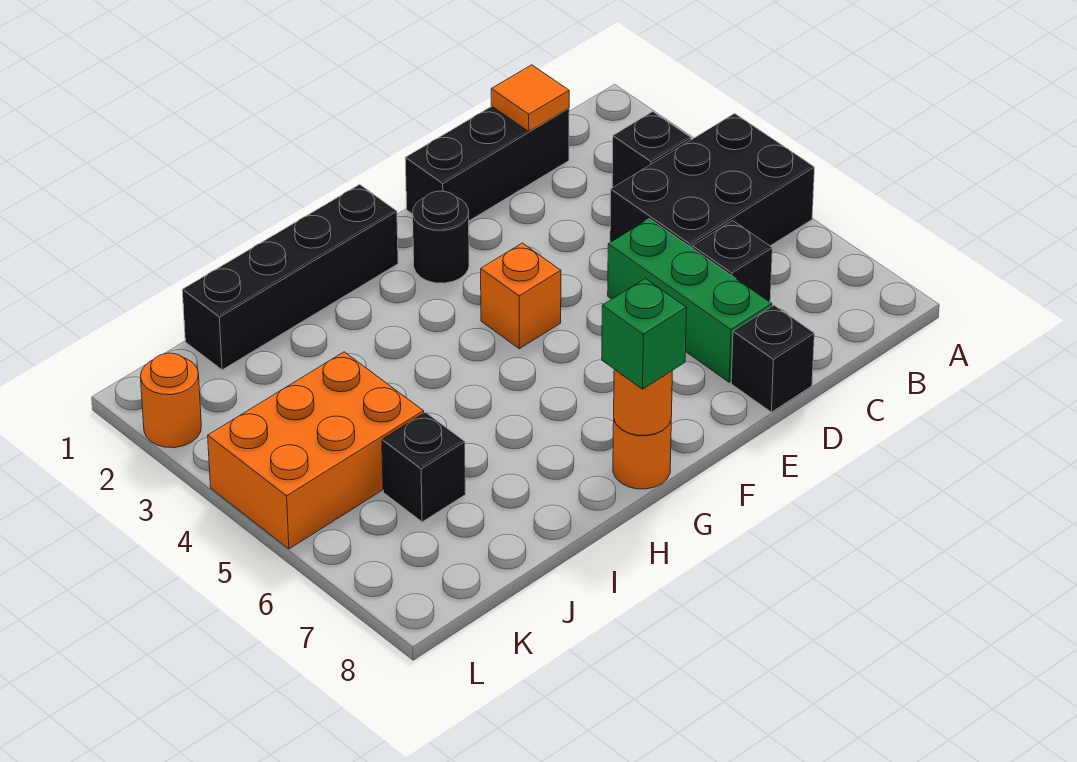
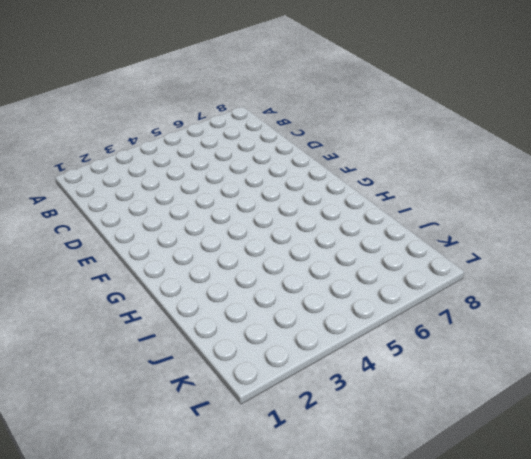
none -> black brick A4:C5 level 1
none -> black brick B3 level 1
none -> black brick C1:E1 level 1

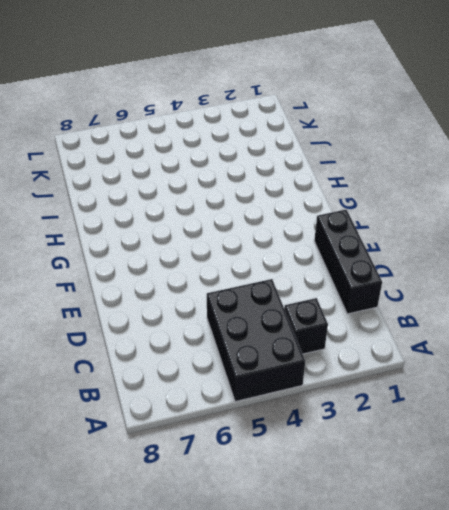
none -> black brick C6 level 1
none -> green brick D5:D7 level 1
none -> black brick D8 level 1

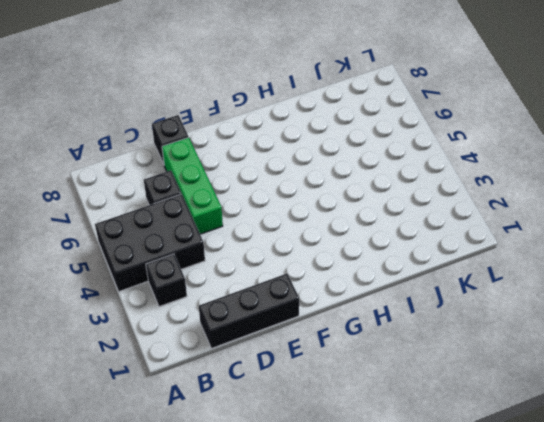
none -> black round brick F2 level 1
none -> orange brick F4 level 1
none -> black brick G1:J1 level 1

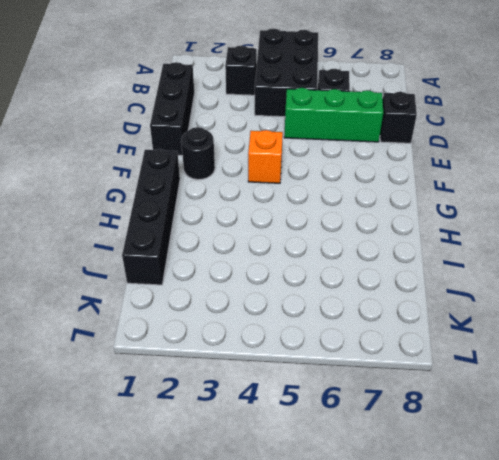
none -> orange round brick G8 level 1
none -> orange brick J4:L5 level 1
none -> black brick J6 level 1

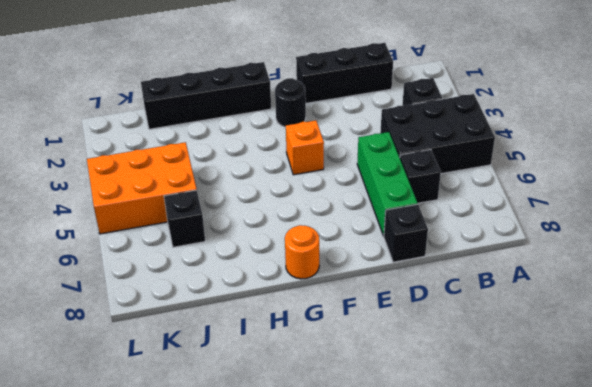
none -> orange round brick L2 level 1
none -> orange tile C1 level 2
none -> orange round brick G8 level 2

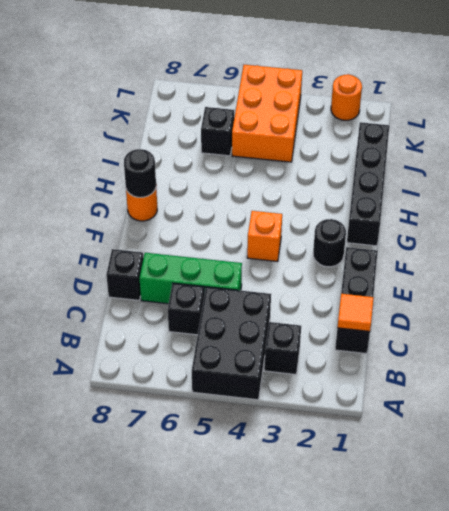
black round brick G8 level 2 -> orange round brick G8 level 2
none -> green brick G8 level 3

